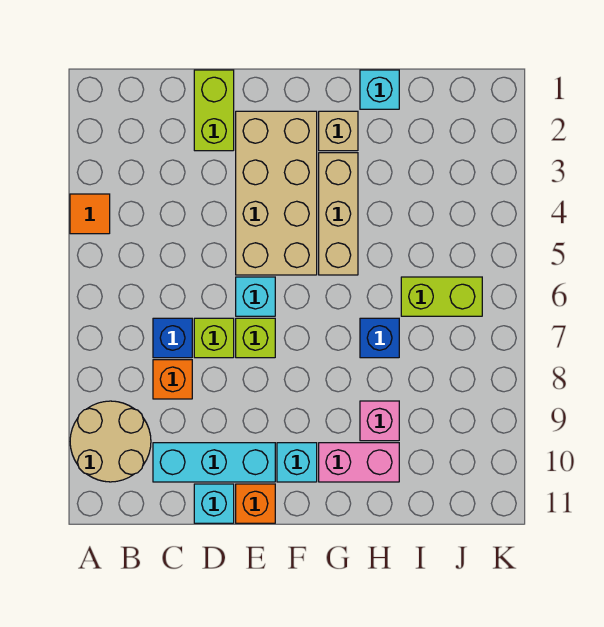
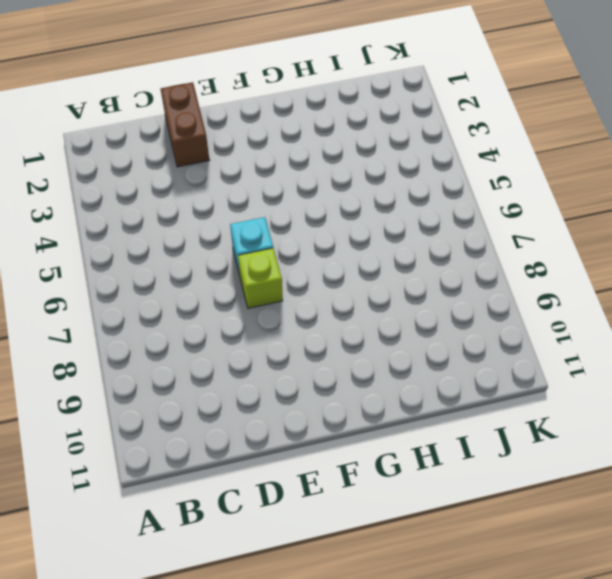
brown brick D1:D2 level 1 -> lime brick D1:D2 level 1
none -> orange tile A4 level 1
none -> tan round brick A9:B10 level 1
none -> blue brick C7 level 1

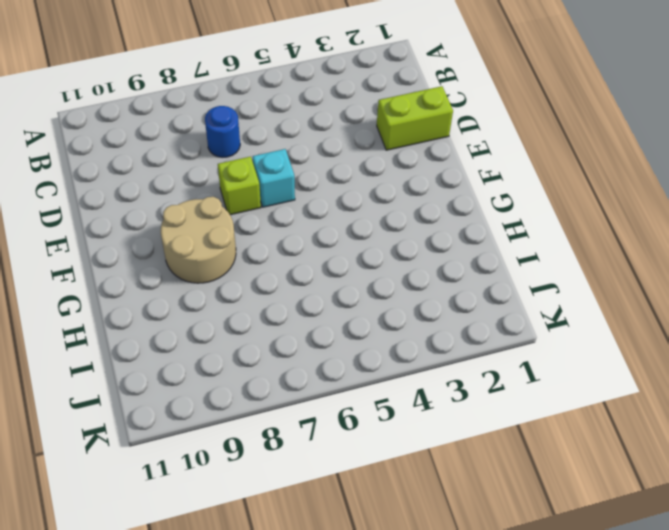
blue round brick C7 level 1 -> blue brick C7 level 1
tan round brick F8:G9 level 1 -> tan round brick A9:B10 level 1
none -> orange tile A4 level 1
none -> orange brick C8 level 1
none -> cyan brick C10:E10 level 1

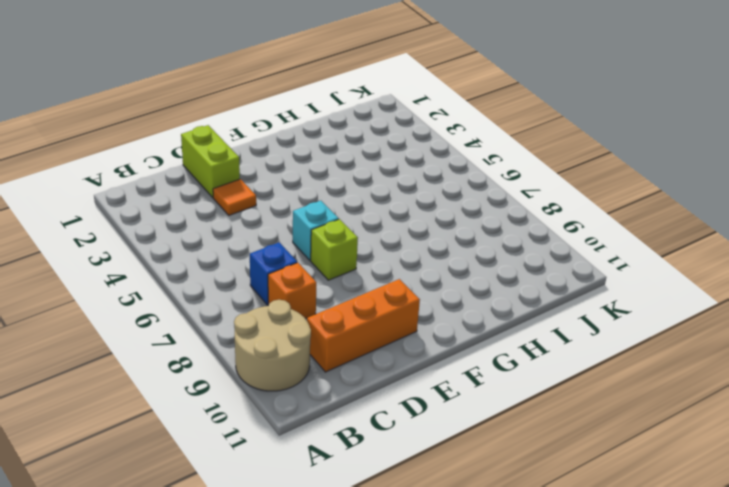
orange brick C10:E10 level 1 -> cyan brick C10:E10 level 1
orange tile D3 level 1 -> orange tile A4 level 1
none -> lime brick D7 level 1
none -> cyan brick D11 level 1
none -> tan brick E2:F5 level 1

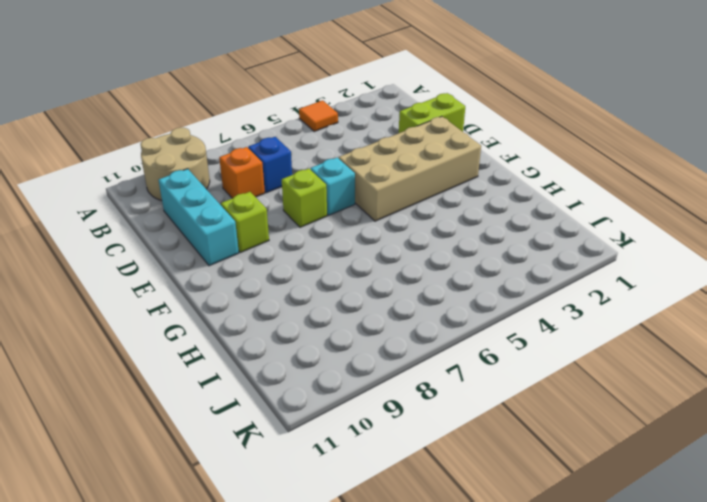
lime brick E9 level 1 -> lime brick D7 level 1
none -> cyan brick D11 level 1
none -> orange brick E11 level 1
none -> cyan brick F10 level 1

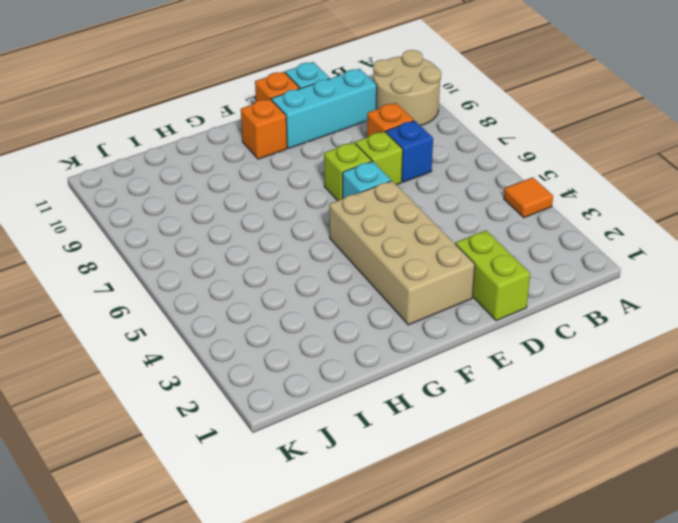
orange brick F10 level 1 -> cyan brick F10 level 1
none -> tan brick G2 level 1
none -> tan brick G3:G5 level 1
none -> pink brick G10:H10 level 1

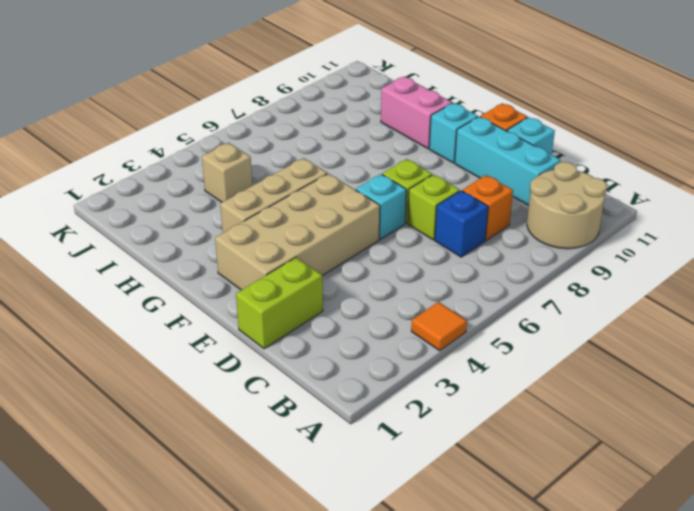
tan brick I4 level 1 -> tan brick G2 level 1
none -> cyan brick H1 level 1
none -> blue brick H7 level 1
none -> pink brick H9 level 1

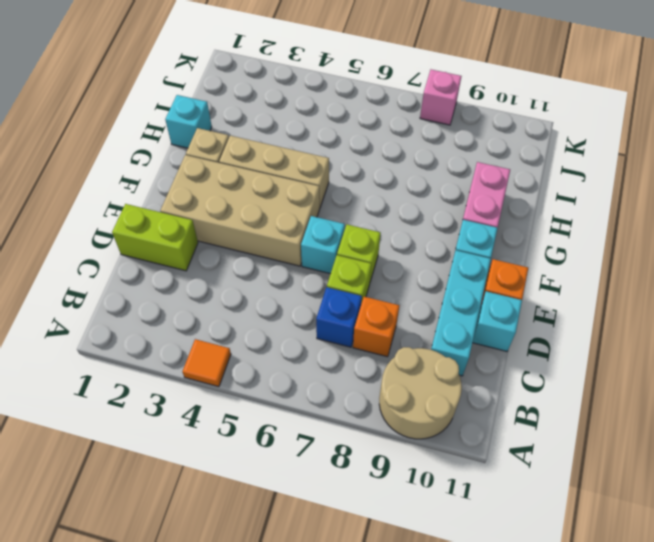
pink brick K8 level 1 -> pink brick H9 level 1
none -> blue brick H7 level 1
none -> lime brick I6:J6 level 1

